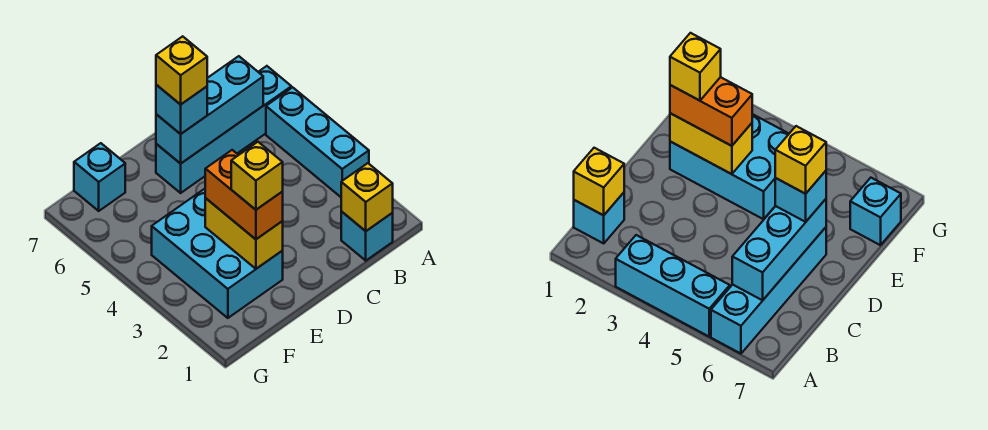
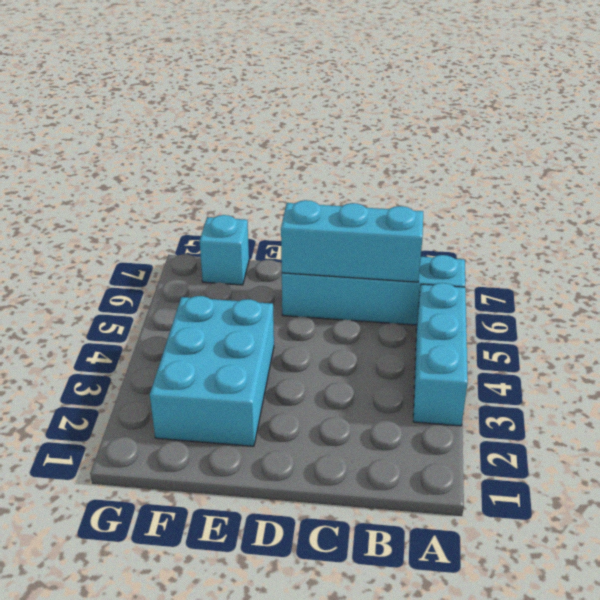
none -> cyan brick B1 level 1
none -> yellow brick B1 level 2
none -> yellow brick E2:E3 level 2

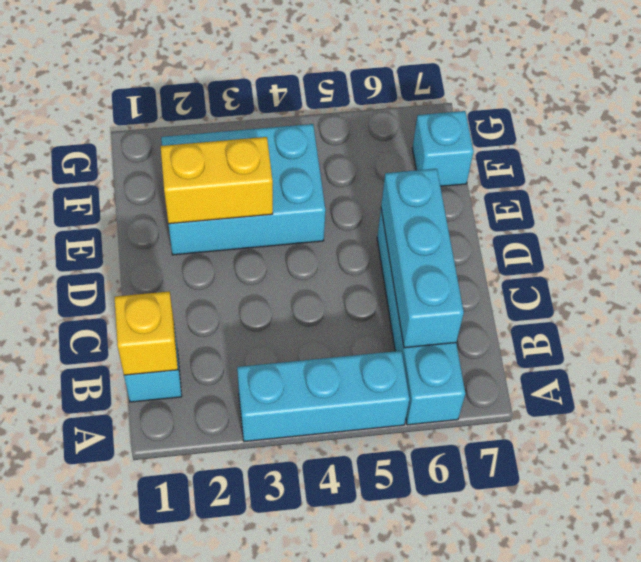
none -> cyan brick D6 level 3
none -> orange brick E2:E3 level 3
none -> yellow brick D6 level 4

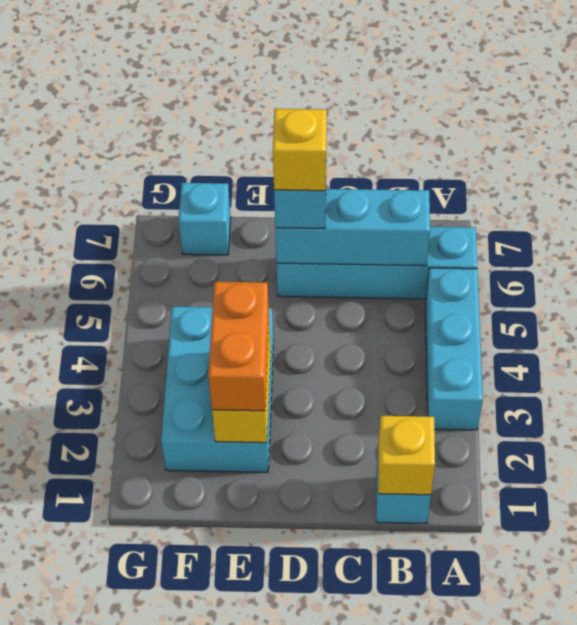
none -> yellow brick E2 level 4

